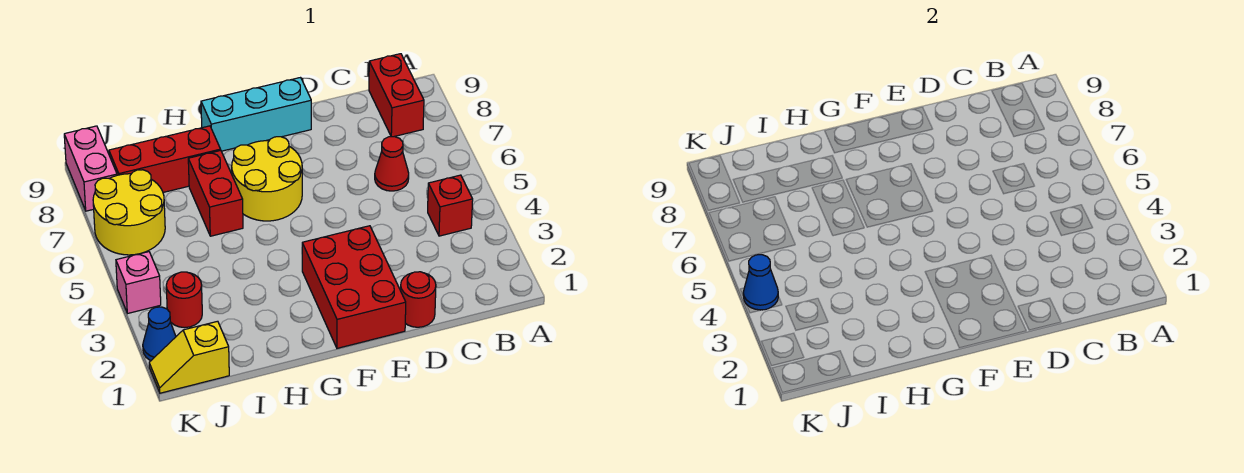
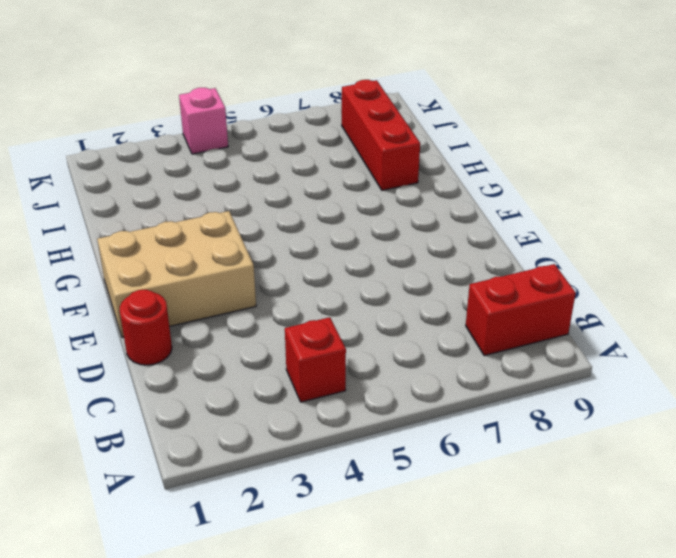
tan brick E1:F3 level 1 -> red brick E1:F3 level 1
none -> red cone C6 level 1
none -> cyan brick E9:G9 level 1
none -> yellow round brick F6:G7 level 1

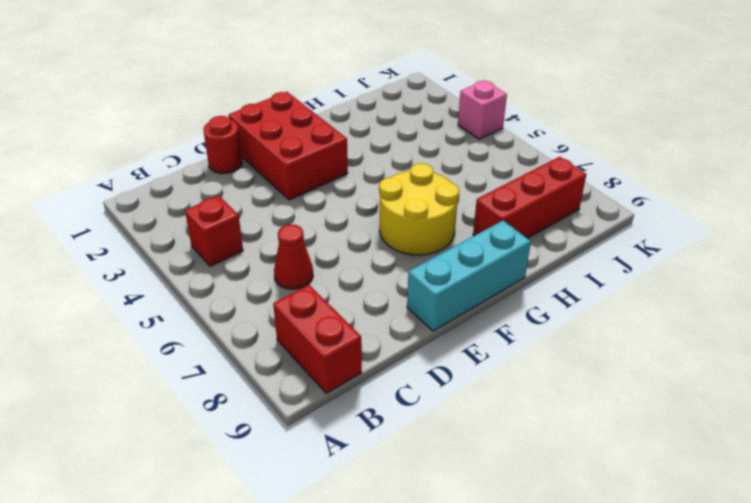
none -> red brick H6:H7 level 1
none -> yellow slope J1:K1 level 1 top J
none -> red round brick J3 level 1

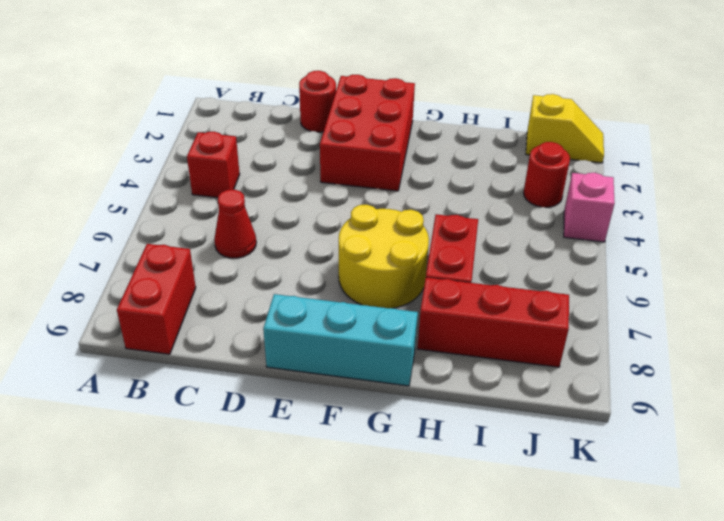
none -> yellow round brick J6:K7 level 1
none -> blue cone K2 level 1
none -> pink brick K8:K9 level 1

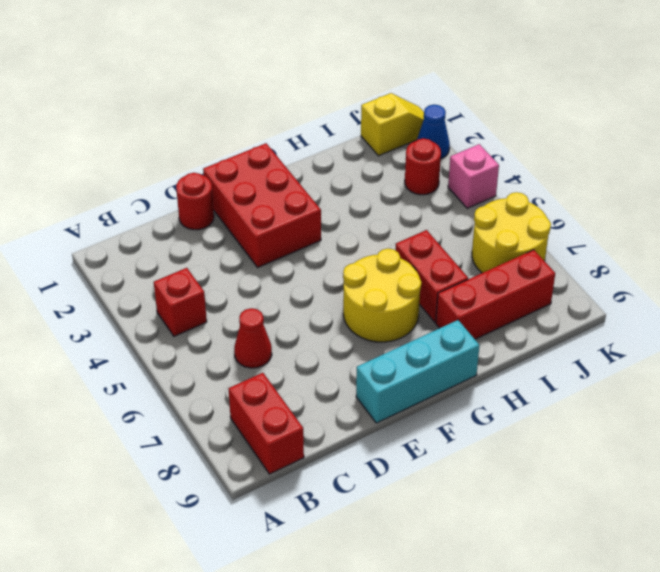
none -> pink brick K8:K9 level 1
none -> blue cone K4 level 2

